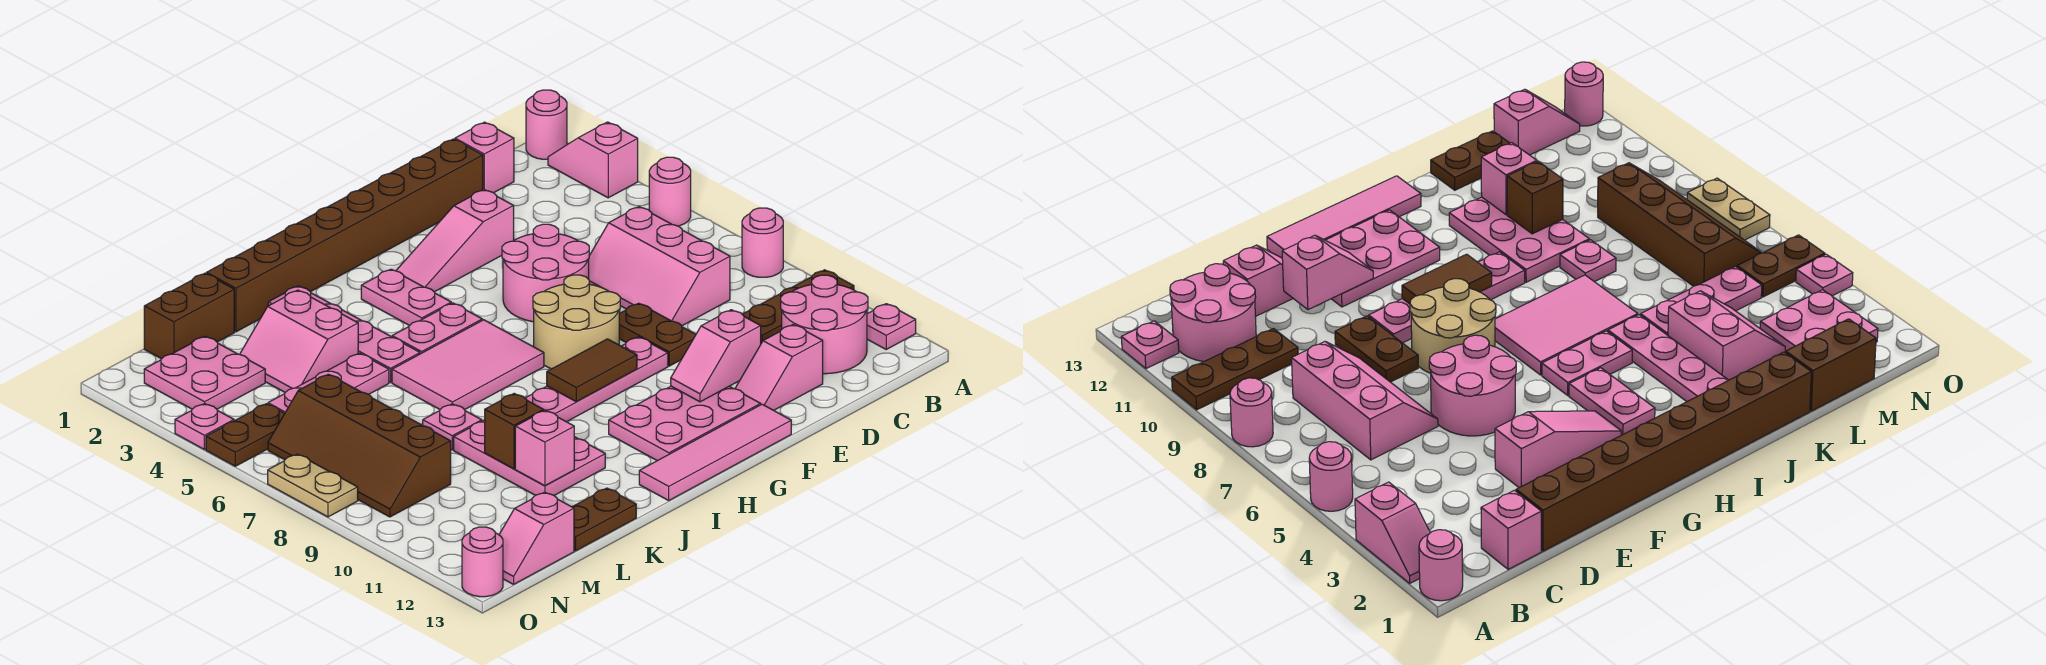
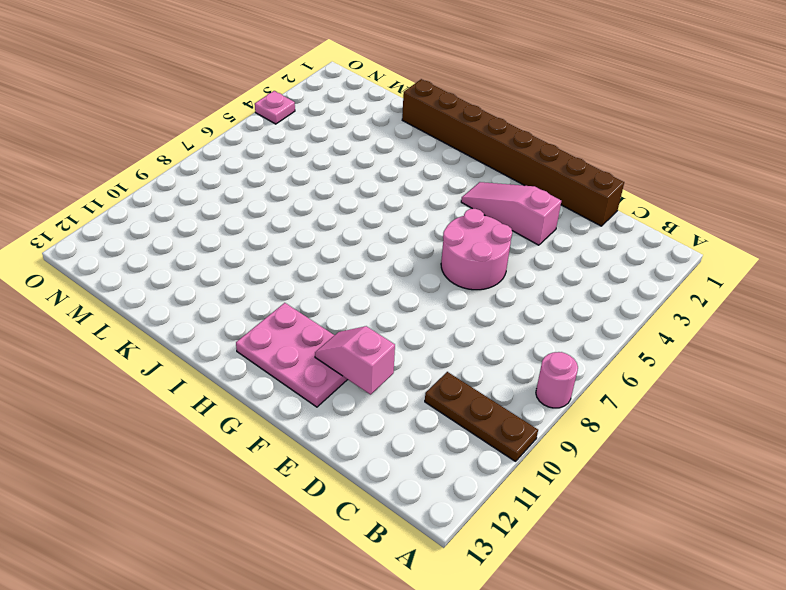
none -> pink round brick A1 level 1
none -> pink slope A2:A3 level 1 top 3
none -> pink round brick A5 level 1
none -> pink plate A12 level 1

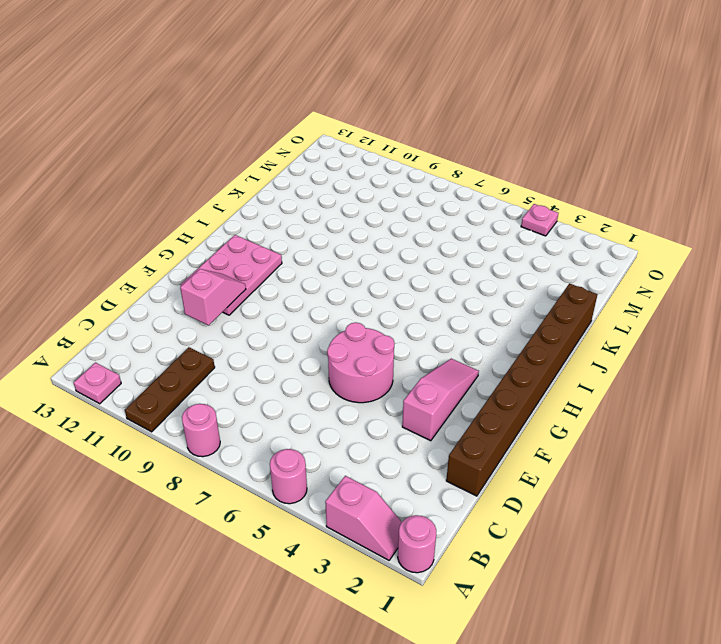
none -> pink round brick B11:C12 level 1
none -> pink brick C1 level 1
none -> pink slope C6:D8 level 1 top C
none -> pink slope D12:E12 level 1 top D

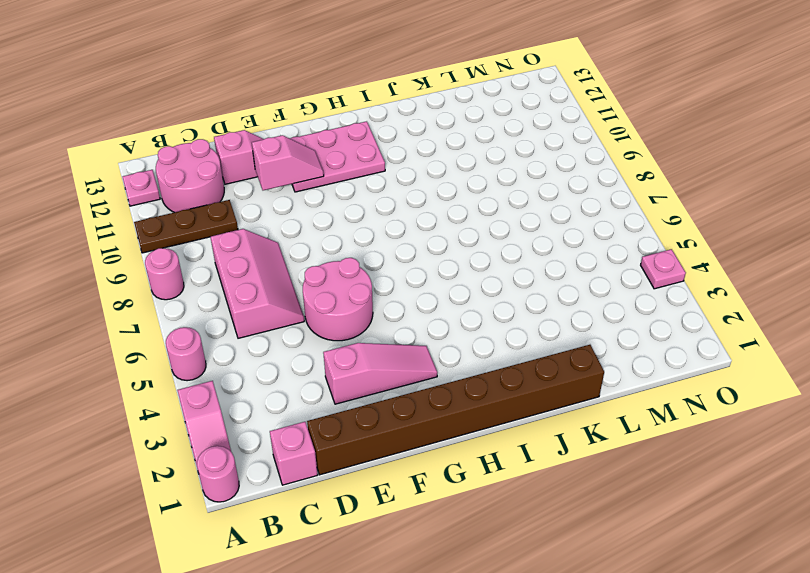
none -> brown plate E8:E9 level 1
none -> tan round brick F7:G8 level 1
none -> pink plate F9:I9 level 1
none -> pink tile F13:I13 level 1

